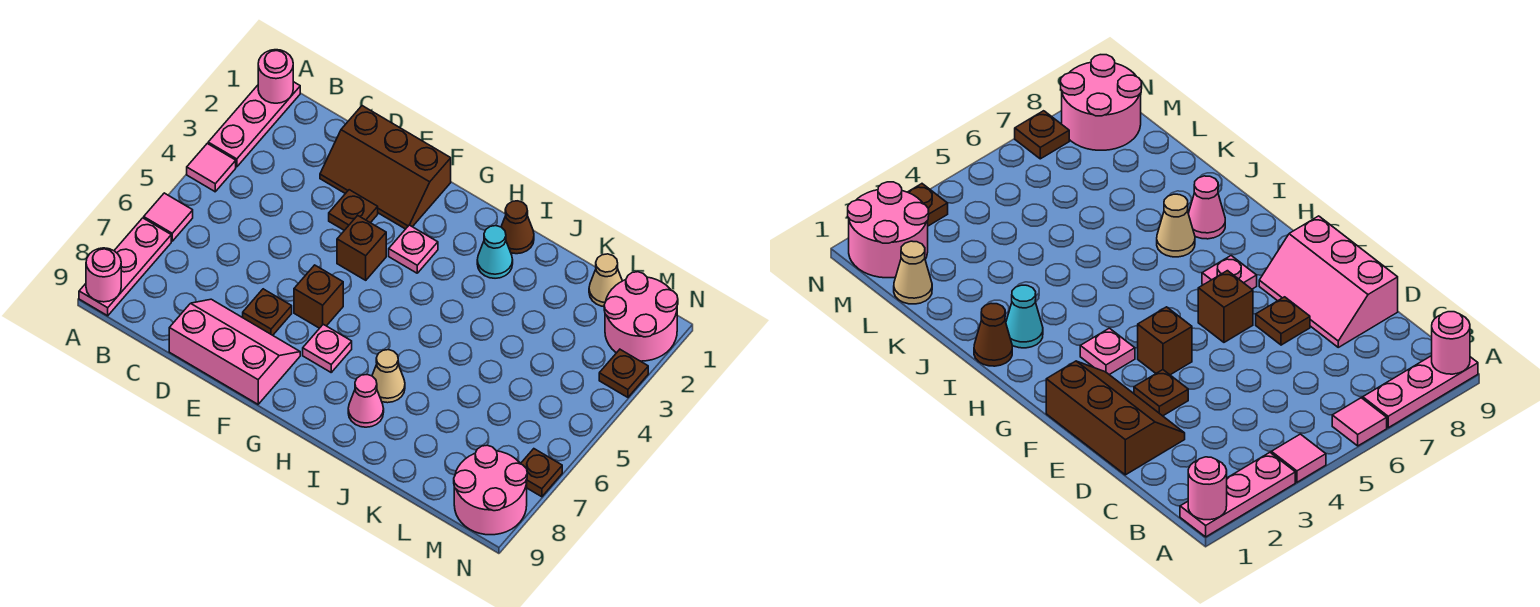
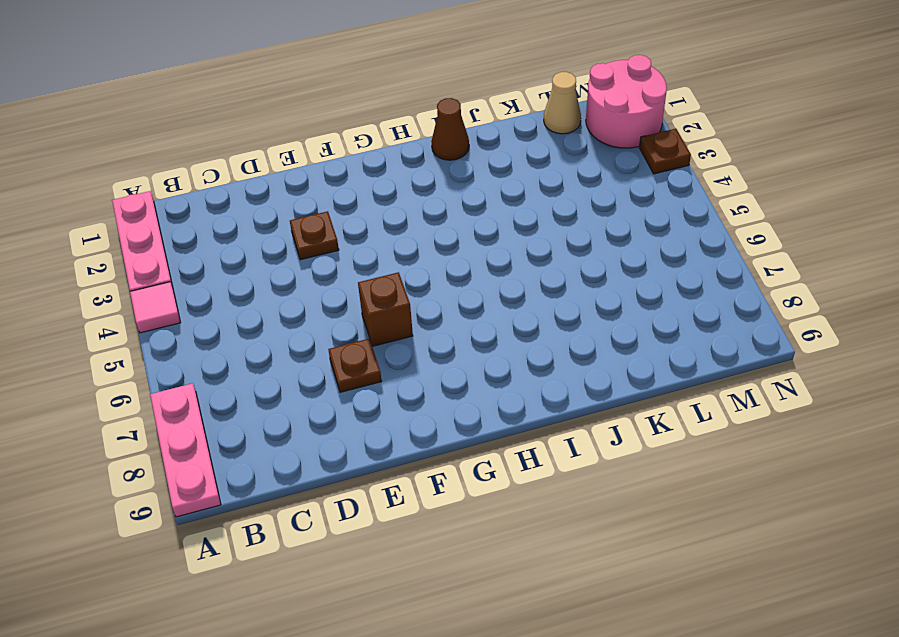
none -> pink tile A6 level 1
none -> brown slope D1:F2 level 1 top 1
none -> pink slope D8:F9 level 1 top 9

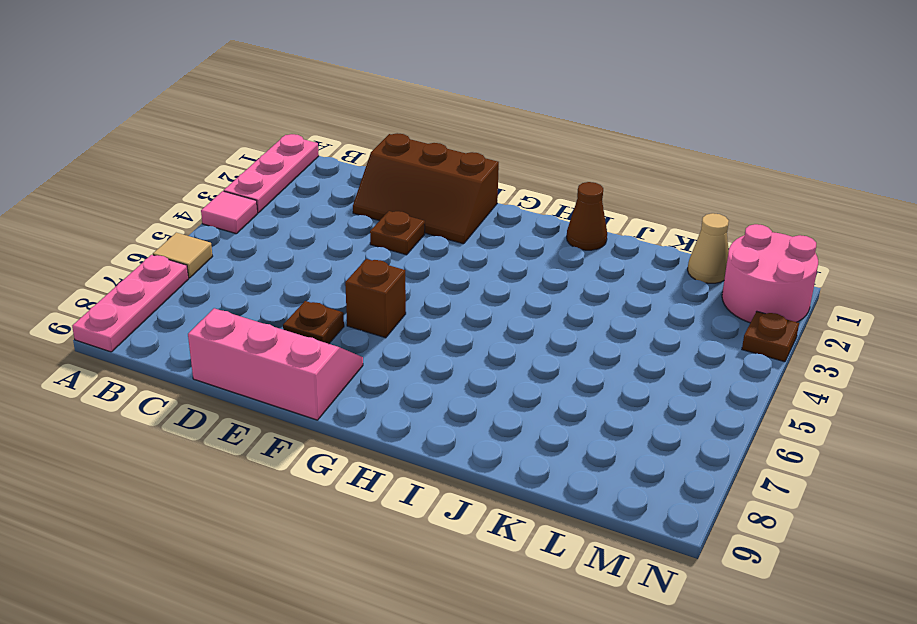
tan tile A6 level 1 -> pink tile A6 level 1
none -> brown brick F4 level 1
none -> pink plate G3 level 1
none -> pink plate G7 level 1

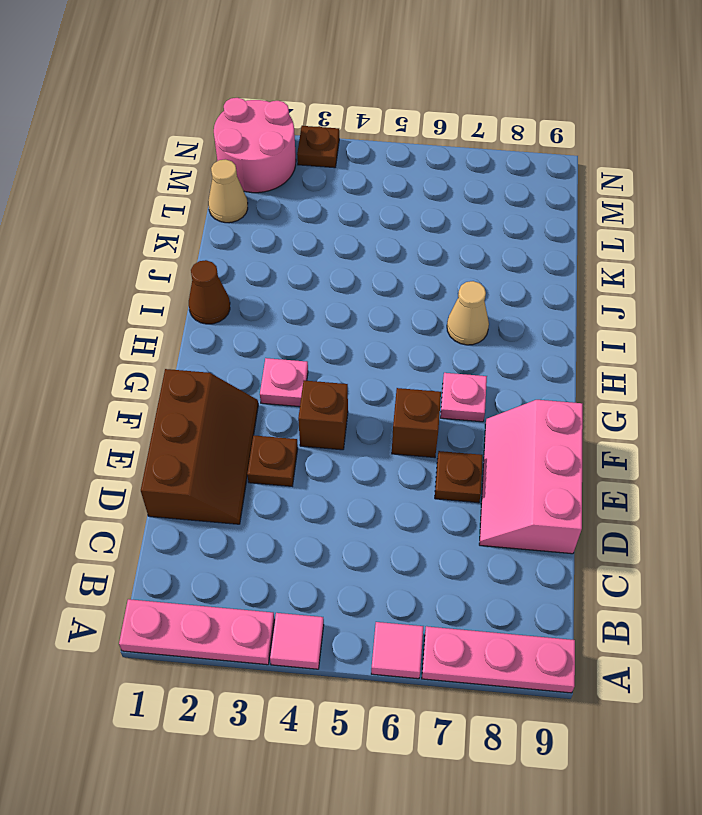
none -> cyan cone I2 level 1
none -> pink cone I8 level 1
none -> pink round brick M8:N9 level 1

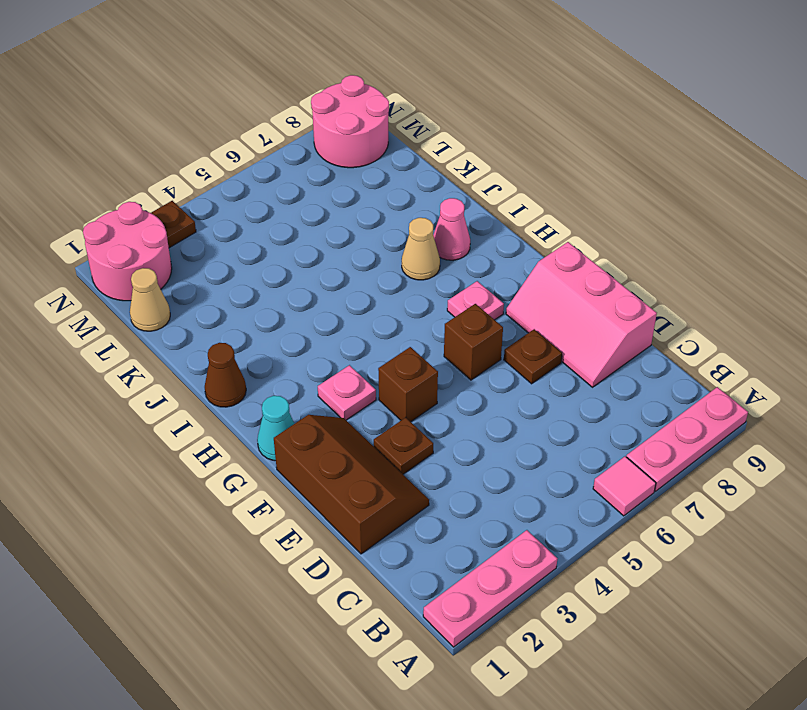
cyan cone G1 level 1 -> cyan cone I2 level 1
none -> pink tile A4 level 1
none -> brown plate N7 level 1
none -> pink round brick A1 level 2

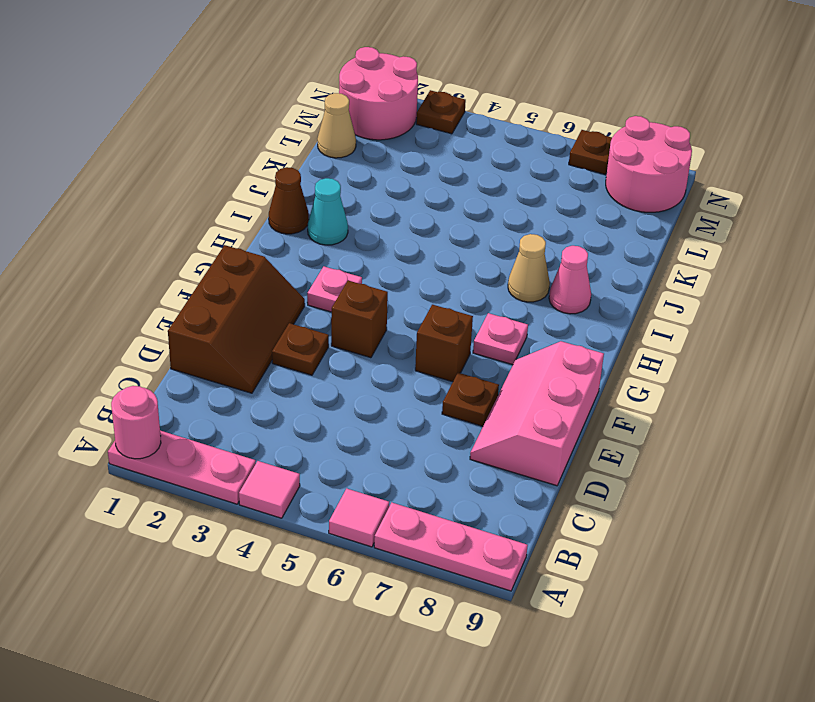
none -> pink round brick A9 level 2

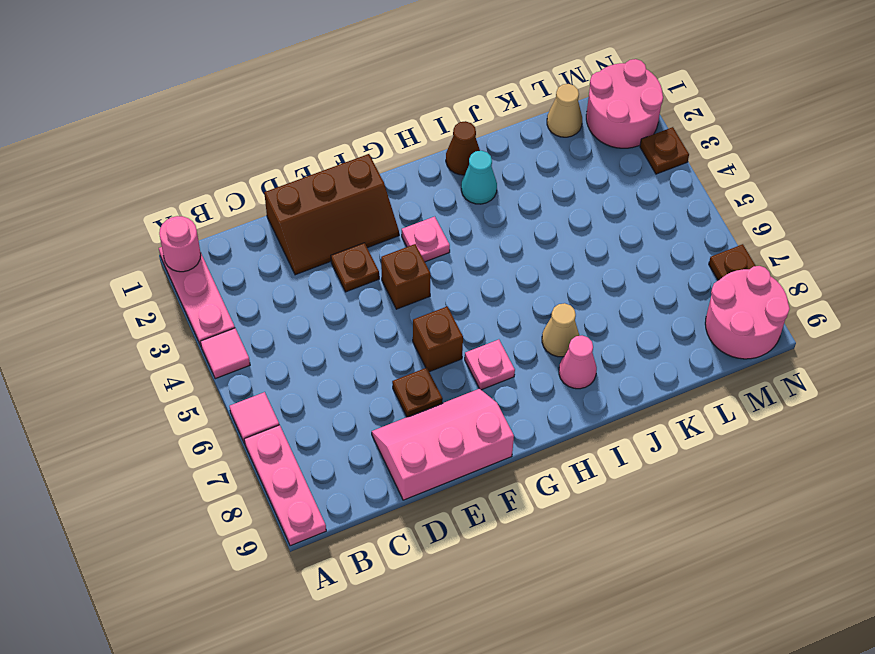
none -> pink round brick A9 level 2

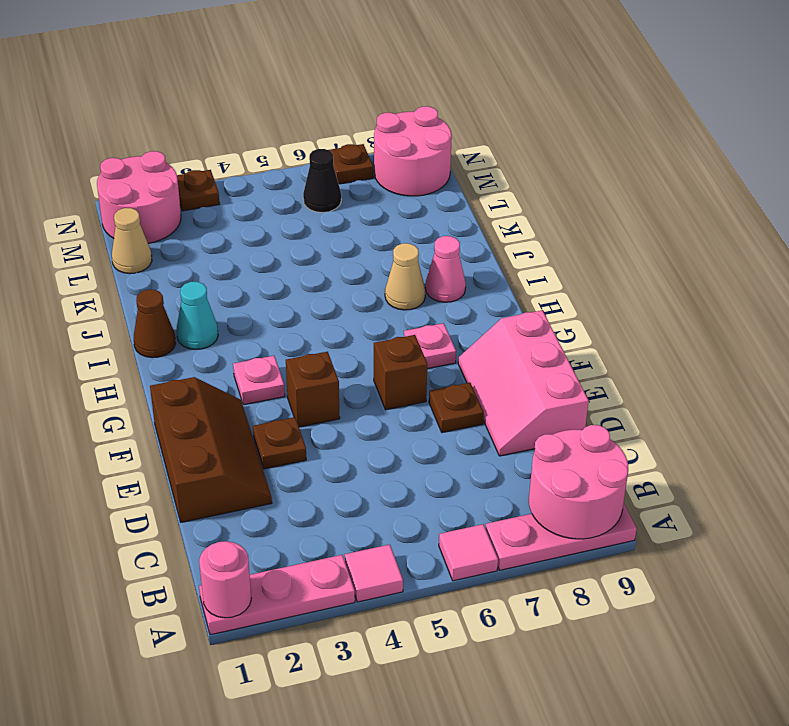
pink round brick A8:B9 level 2 -> pink round brick A9 level 2
black cone M6 level 1 -> none

